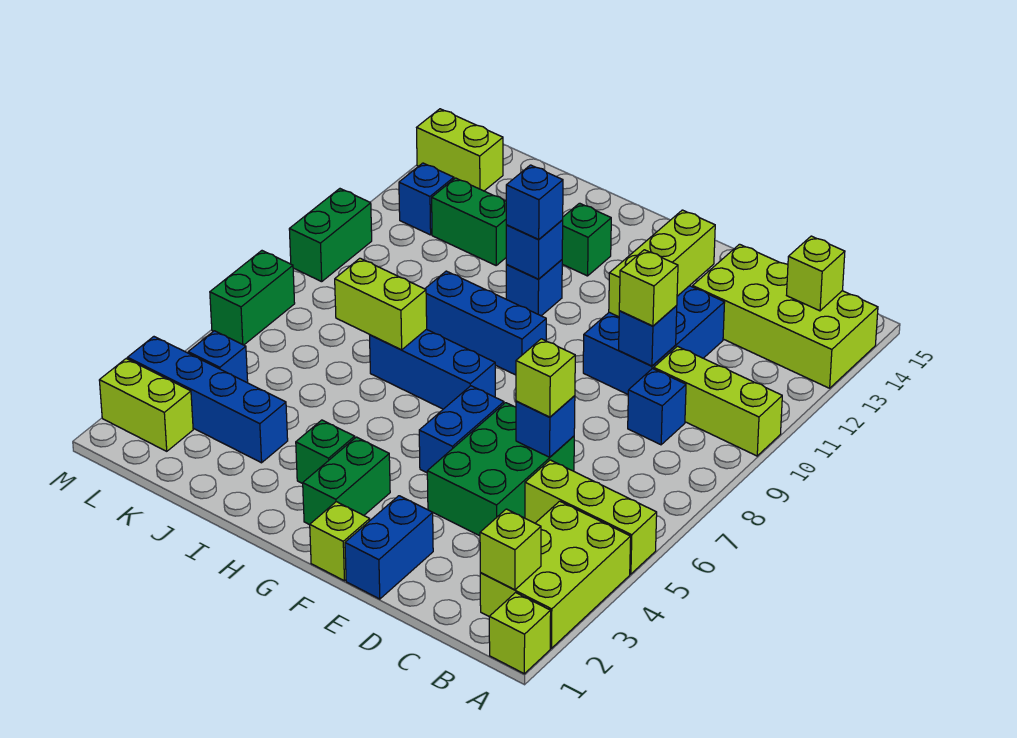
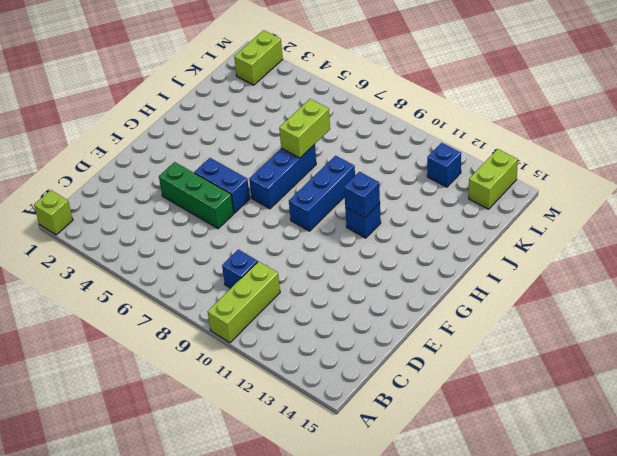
green brick E4:E6 level 1 -> green brick D4:E6 level 1
none -> lime brick A2:B4 level 1
none -> lime brick A5:C5 level 1
none -> lime brick A13:D14 level 1
none -> blue brick D10:E12 level 1

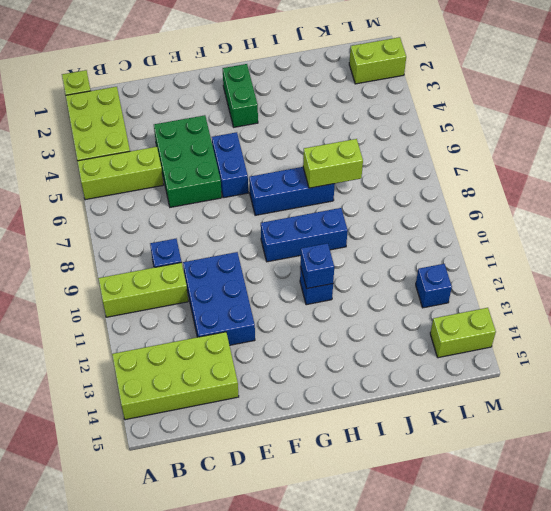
none -> blue brick E1:E2 level 1
none -> lime brick F1 level 1
none -> green brick H3 level 1
none -> green brick H13 level 1

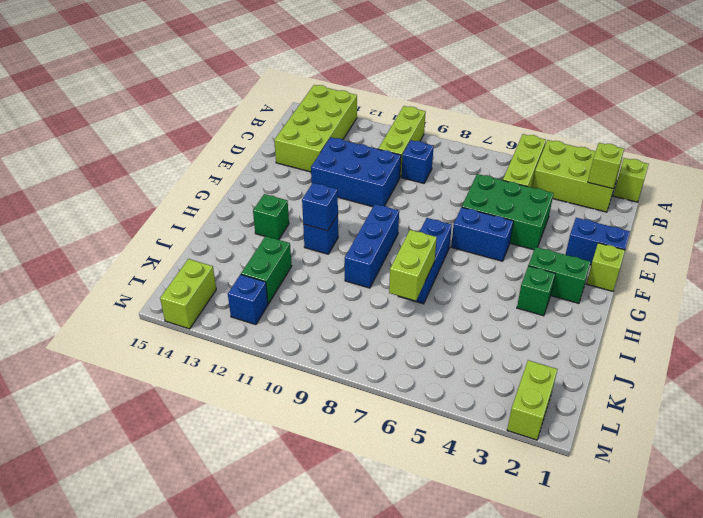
none -> blue brick J3:M3 level 1
none -> blue brick L4 level 1
none -> green brick M6:M7 level 1
none -> green brick M9:M10 level 1

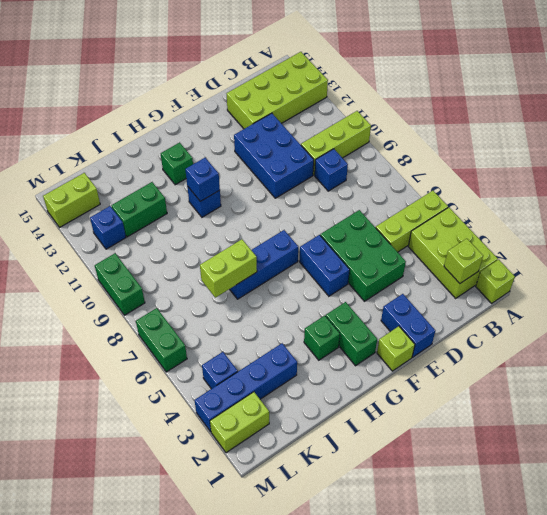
none -> blue brick G9:I9 level 1
none -> lime brick B14 level 2
none -> blue brick D6 level 2
none -> blue brick D10 level 2

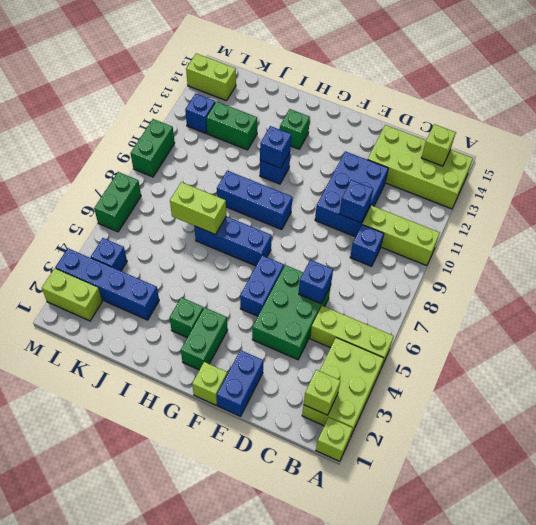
none -> lime brick E11:E13 level 2
none -> lime brick D6 level 3
none -> lime brick D10 level 3
none -> blue brick H11 level 3

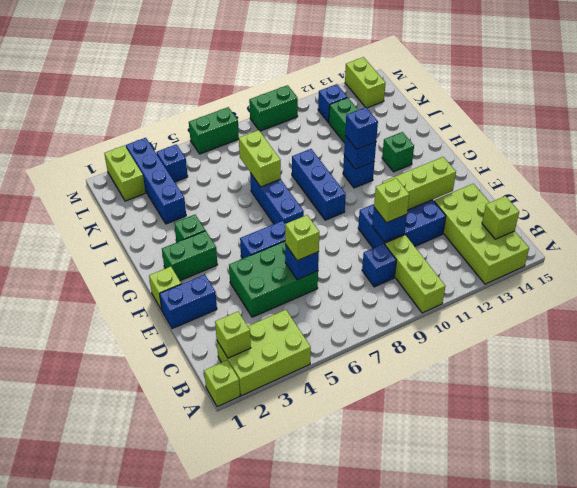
none -> lime brick A5:C5 level 1

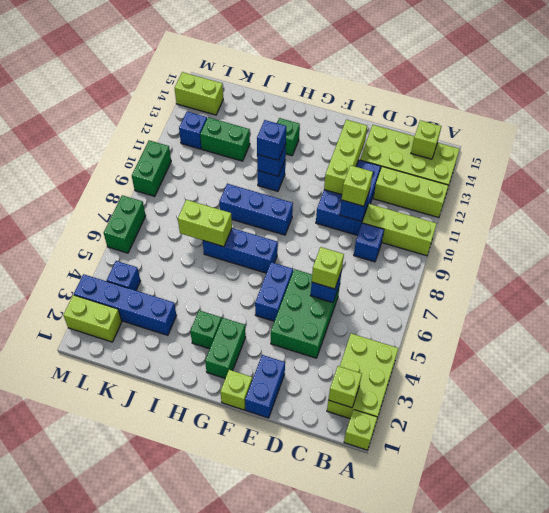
lime brick A12:C12 level 1 -> lime brick A5:C5 level 1

